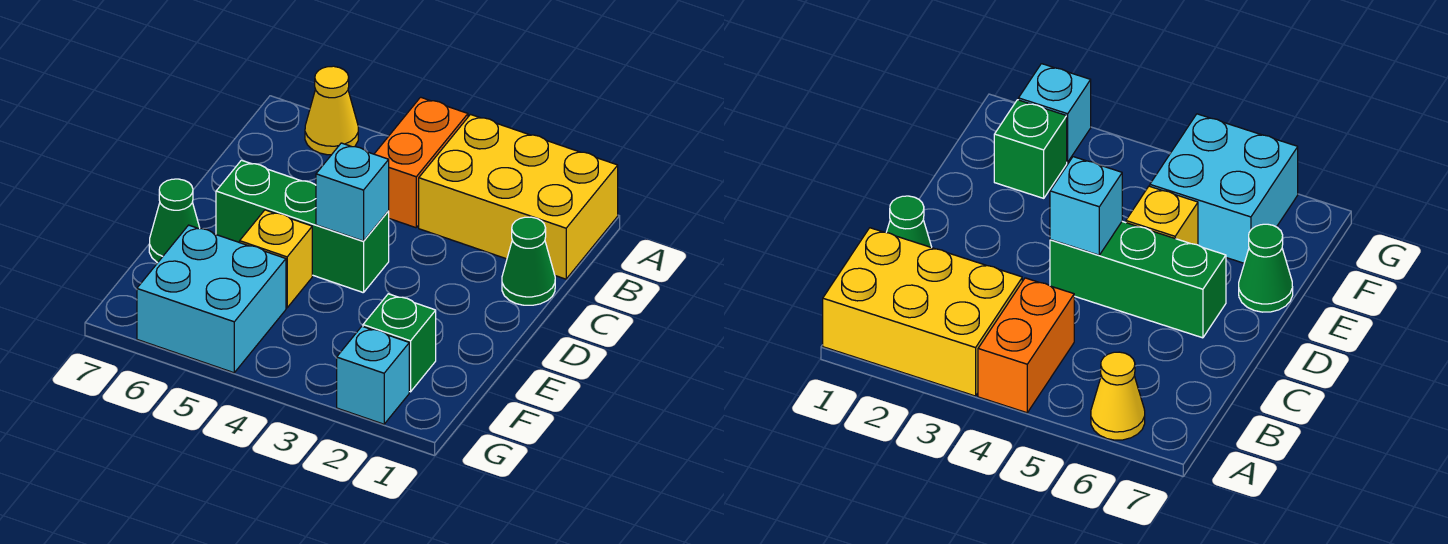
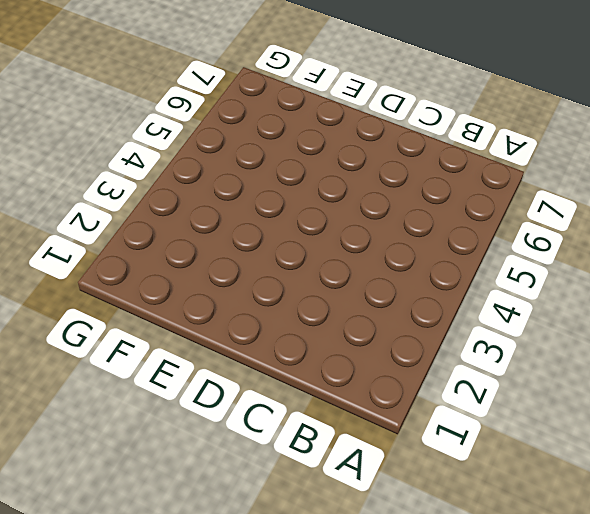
none -> yellow brick A1:B3 level 1
none -> orange brick A4:B4 level 1

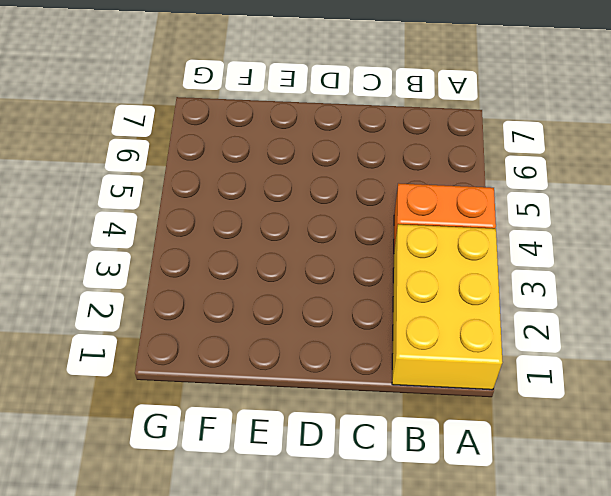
none -> yellow cone A6 level 1
none -> green cone C1 level 1

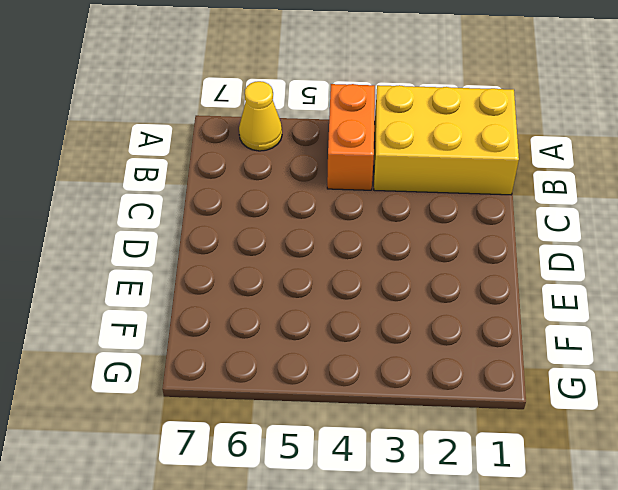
none -> green cone C1 level 1
none -> green brick D4:D6 level 1

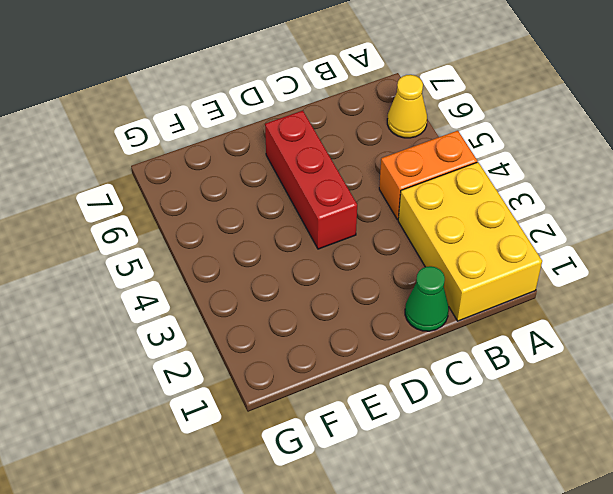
red brick D4:D6 level 1 -> green brick D4:D6 level 1
none -> yellow brick E5 level 1
none -> green cone E7 level 1

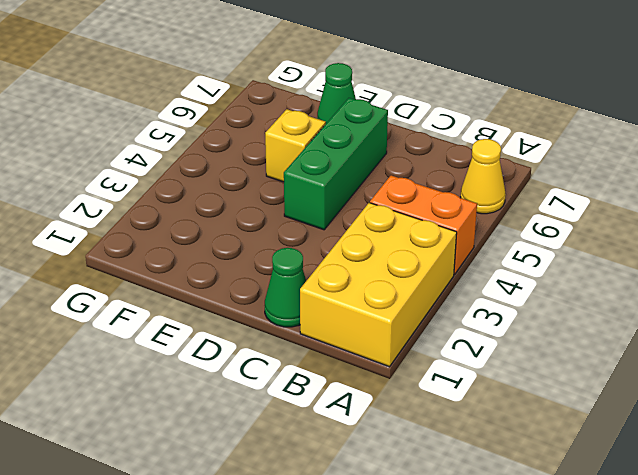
none -> green brick F2 level 1
none -> cyan brick F5:G6 level 1

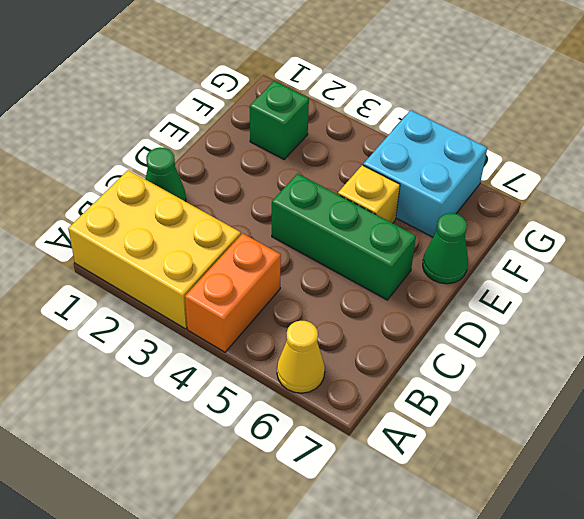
none -> cyan brick G2 level 1
none -> cyan brick D4 level 2

